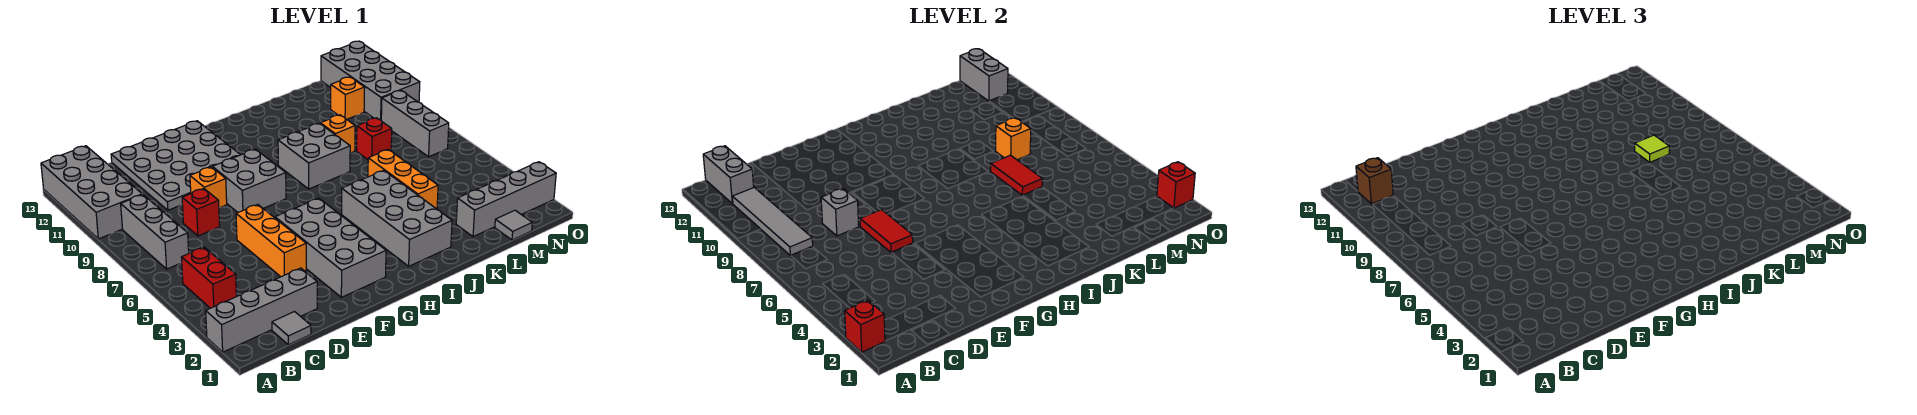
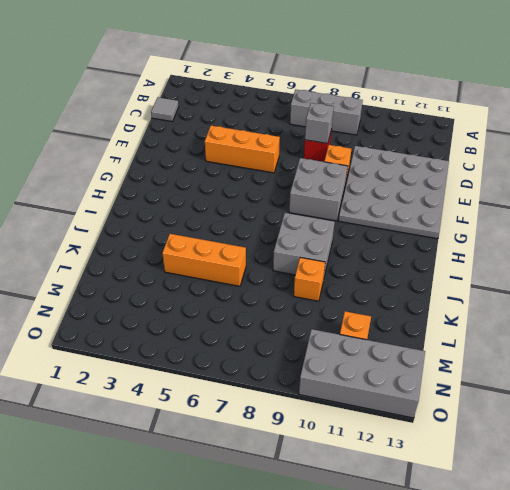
none -> grey brick A2:D2 level 1
none -> grey brick A10:B13 level 1
none -> red brick B4:B5 level 1
none -> grey brick F2:G5 level 1

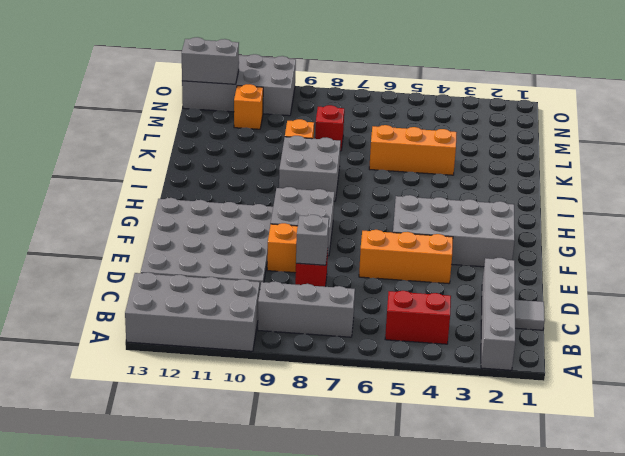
none -> grey brick I2:J5 level 1
none -> grey brick L2:O2 level 1
none -> grey tile M1 level 1
none -> grey brick N7:N9 level 1

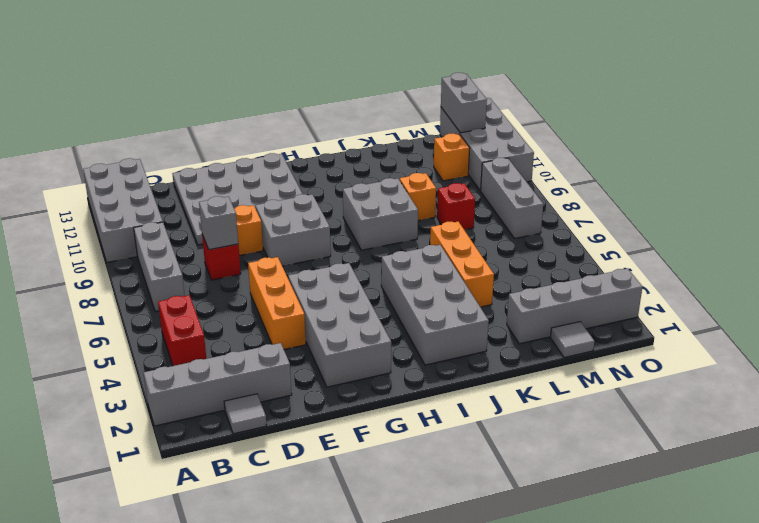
none -> red brick A2 level 2
none -> grey tile B8:B11 level 2
none -> grey brick B12:B13 level 2
none -> red tile E6:E7 level 2

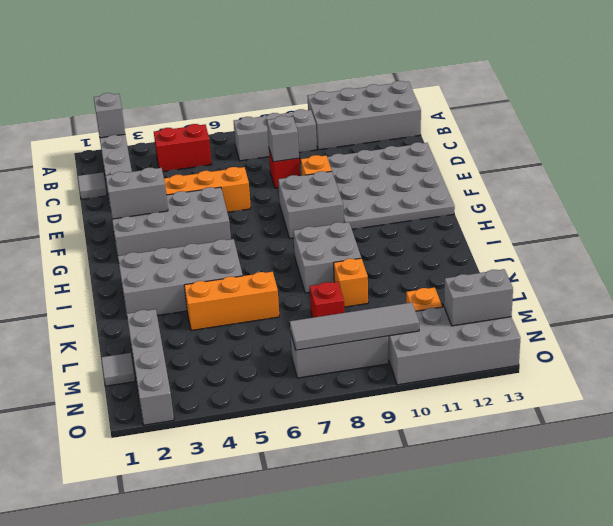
grey brick A2 level 2 -> red brick A2 level 2
grey brick F2:F3 level 2 -> grey brick B12:B13 level 2
grey tile N7:N10 level 2 -> grey tile B8:B11 level 2
none -> red tile E6:E7 level 2
none -> red tile K6:K7 level 2
none -> orange brick L8 level 2
none -> red brick O2 level 2

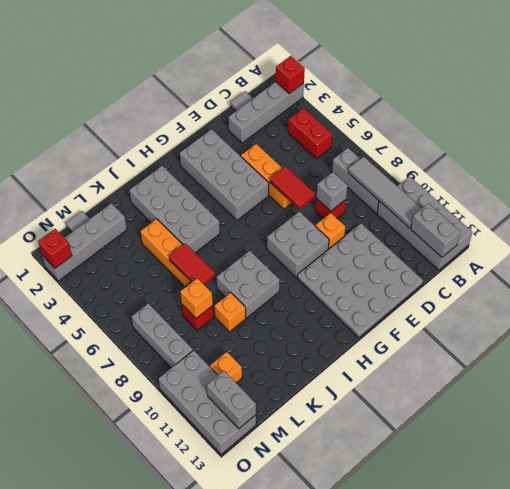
none -> brown brick B12 level 3
none -> lime tile L8 level 3

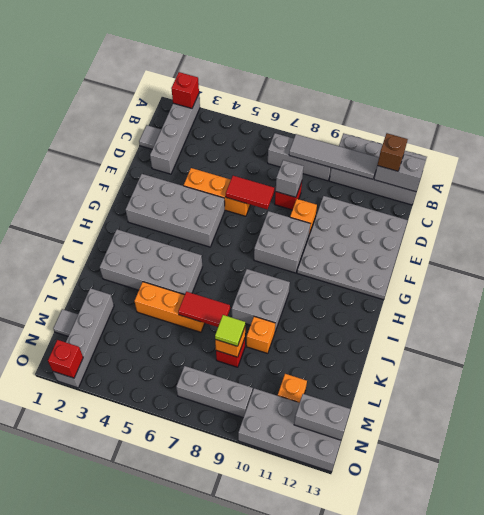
none -> red brick B4:B5 level 1

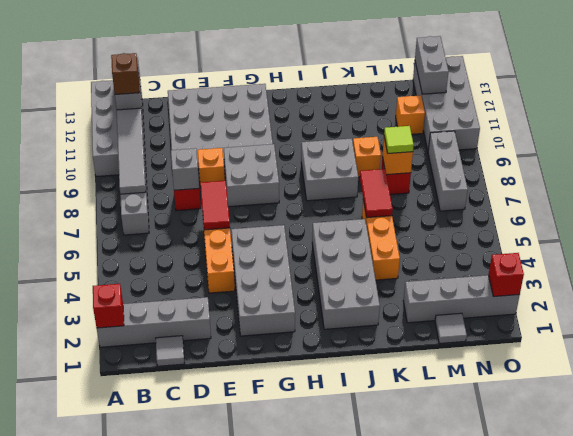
none -> red brick B4:B5 level 1

